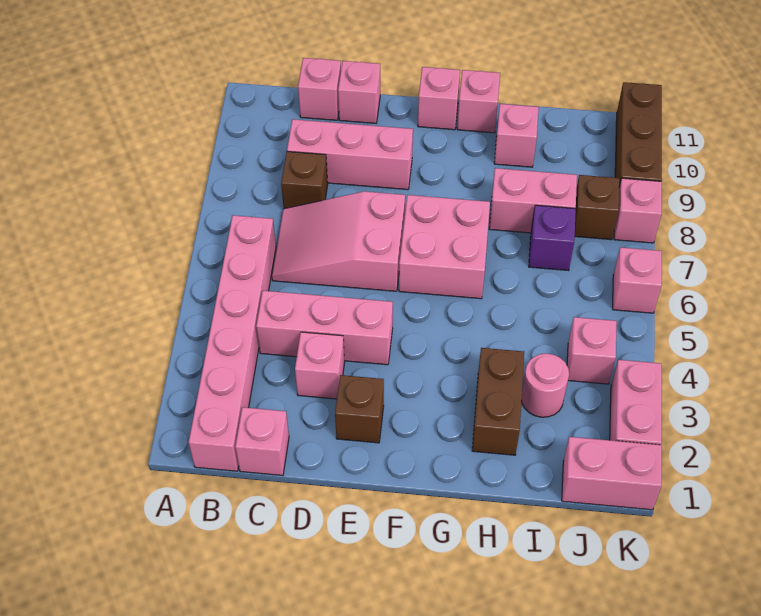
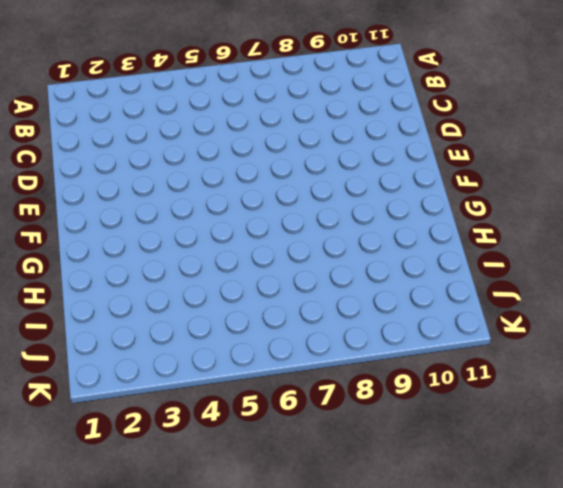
none -> pink brick B1:B6 level 1
none -> pink brick C1 level 1
none -> pink brick C4:E4 level 1

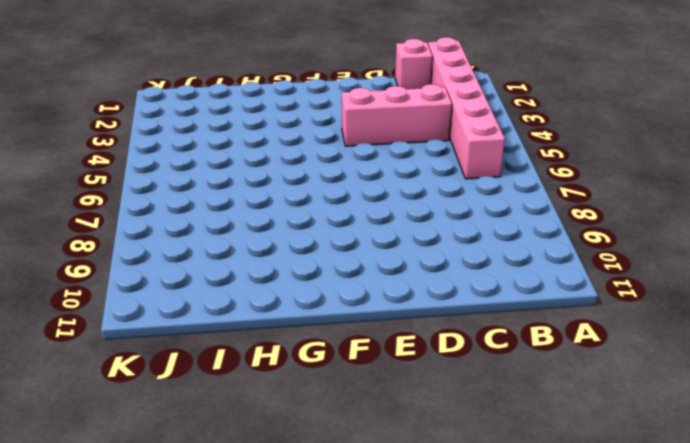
none -> pink slope C6:E7 level 1 top E
none -> brown brick C8 level 1
none -> pink brick C9:E9 level 1

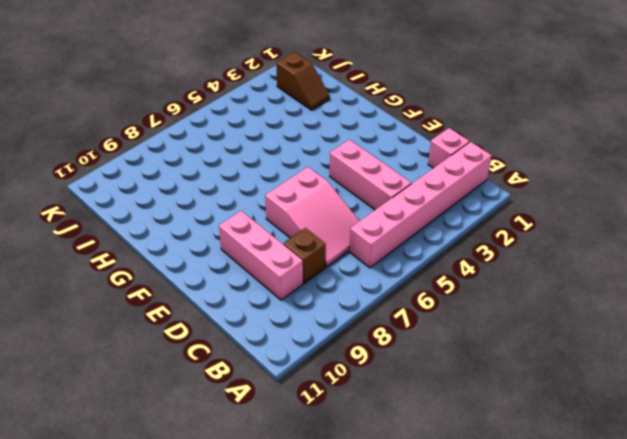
brown slope I2:J2 level 1 top J -> none
none -> pink brick C11 level 1
none -> pink brick D3 level 1
none -> pink brick D11 level 1

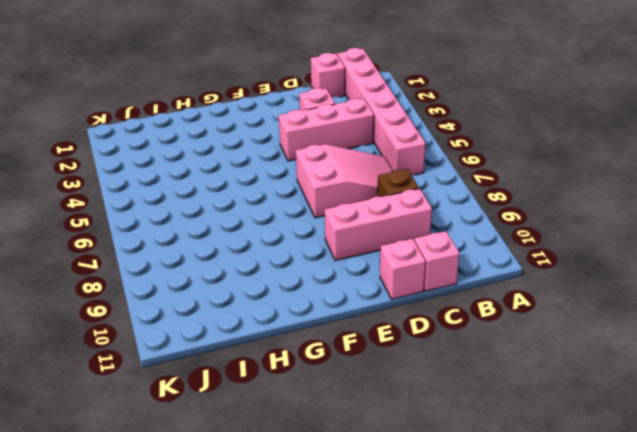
none -> brown brick E2 level 1
none -> pink brick F6:G7 level 1
none -> pink brick F11 level 1

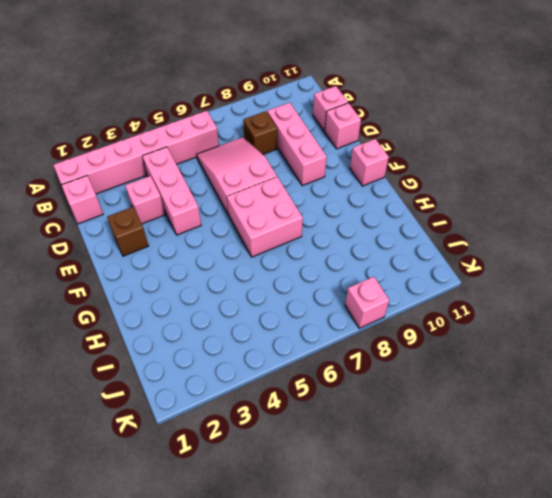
none -> pink brick G11 level 1
none -> brown brick H2:H3 level 1
none -> pink brick H8:I8 level 1

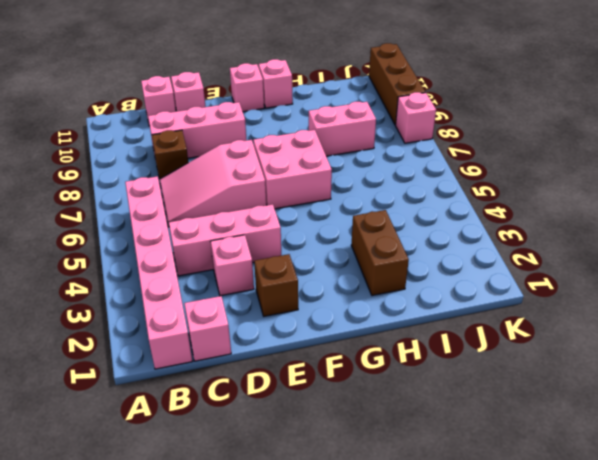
none -> pink brick H10 level 1
none -> pink round brick I3 level 1
none -> purple brick I7 level 1

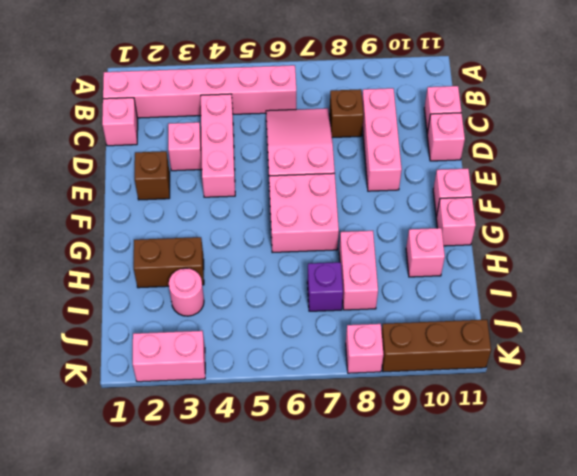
none -> pink brick J1:K1 level 1
none -> pink brick J4 level 1
none -> brown brick J8 level 1

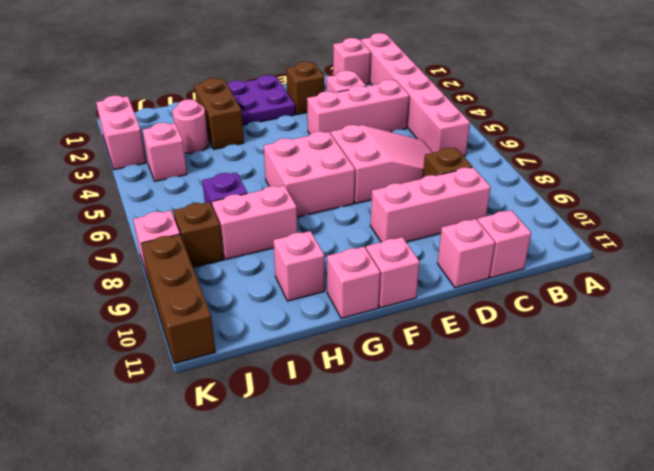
purple plate F1:G2 level 1 -> none
none -> pink brick J1:K1 level 1
none -> pink brick K6 level 1

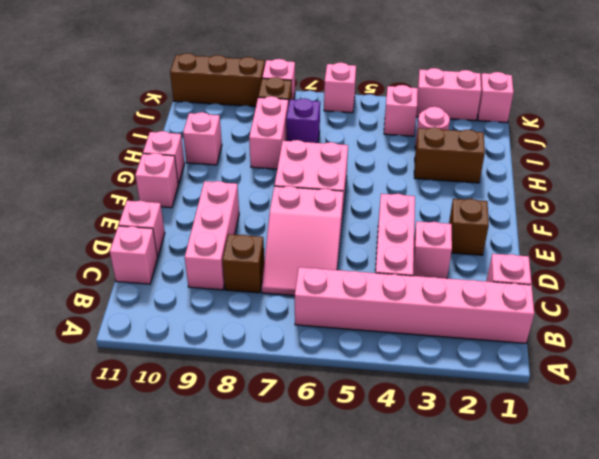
pink brick K1 level 1 -> pink brick J1:K1 level 1

